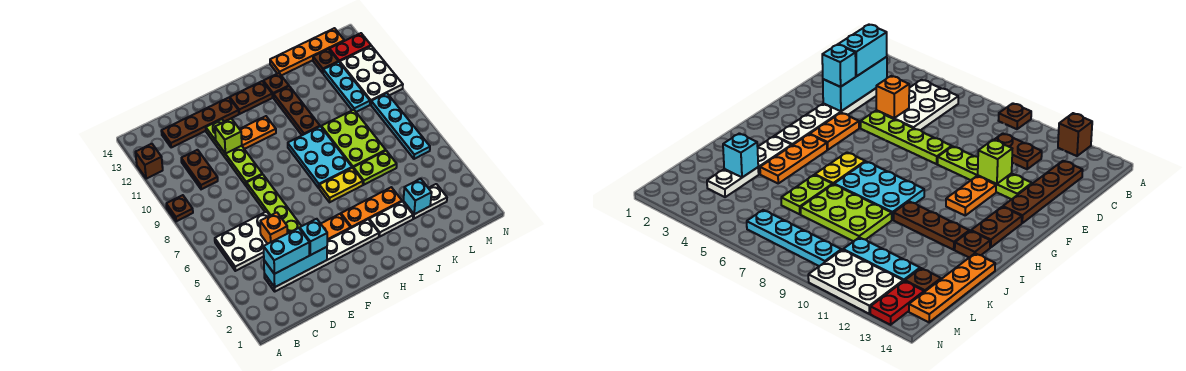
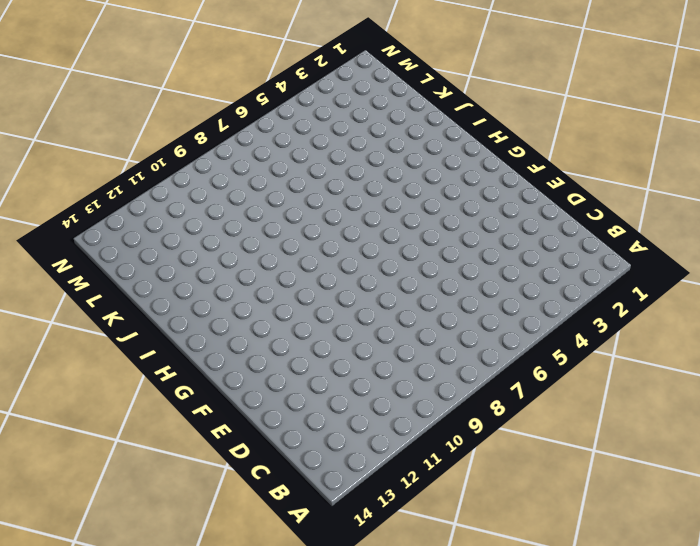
none -> brown plate A9 level 1
none -> brown brick A12 level 1
none -> white plate B5:D6 level 1
none -> white plate C3:H3 level 1

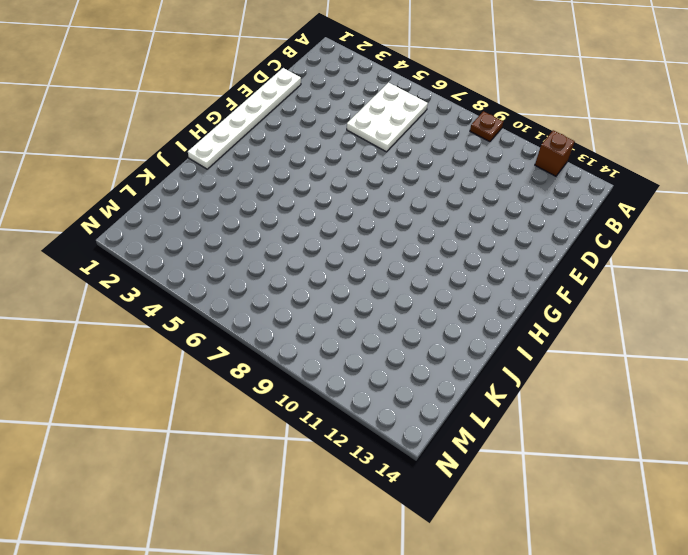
white plate D1:I1 level 1 -> white plate C3:H3 level 1
none -> brown plate C10:C11 level 1
none -> brown plate C13:F13 level 1
none -> lime plate E5:E8 level 1
none -> lime plate E9:E12 level 1

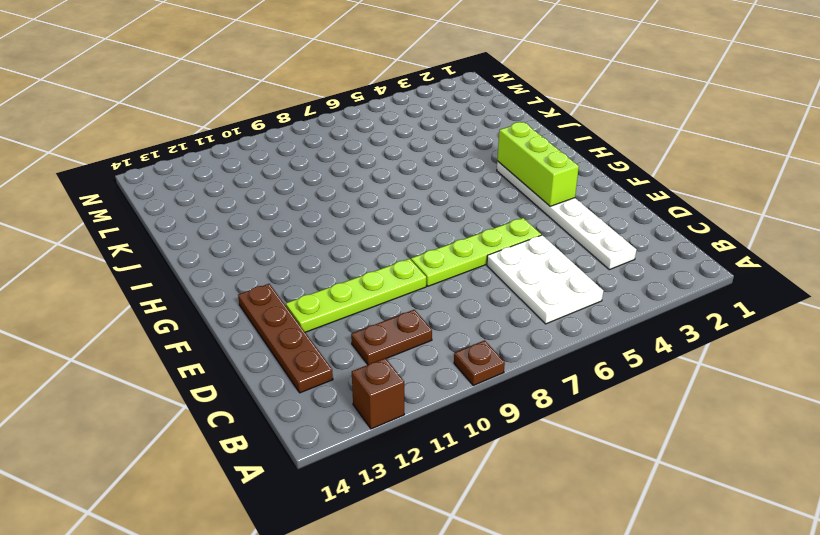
lime brick F3:H3 level 2 -> none
none -> orange plate F4:G4 level 1
none -> orange plate F11:G11 level 1
none -> brown plate G13:H13 level 1
none -> orange plate H4:J4 level 1

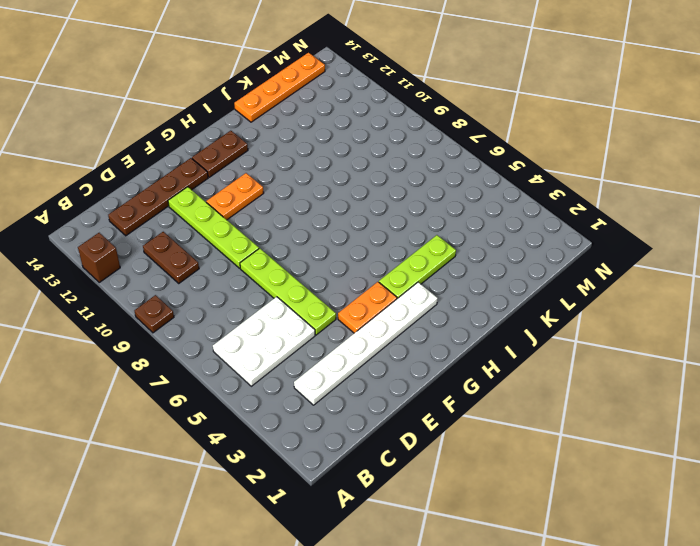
lime plate H4:J4 level 1 -> orange plate H4:J4 level 1
none -> yellow plate H6:I6 level 1
none -> cyan plate H7:I9 level 1
none -> white plate I3:J3 level 1
none -> brown plate I10:I12 level 1

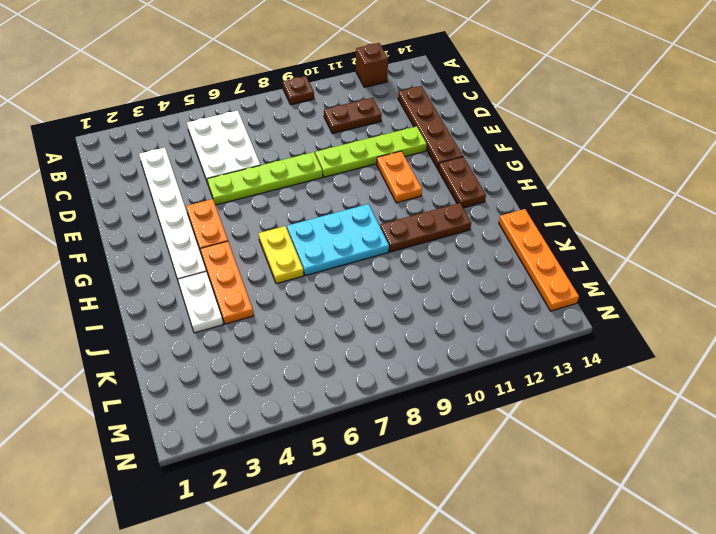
none -> brown plate I13 level 1
none -> lime plate J6:K6 level 1
none -> lime plate J7:K9 level 1
none -> white plate K3:L3 level 1

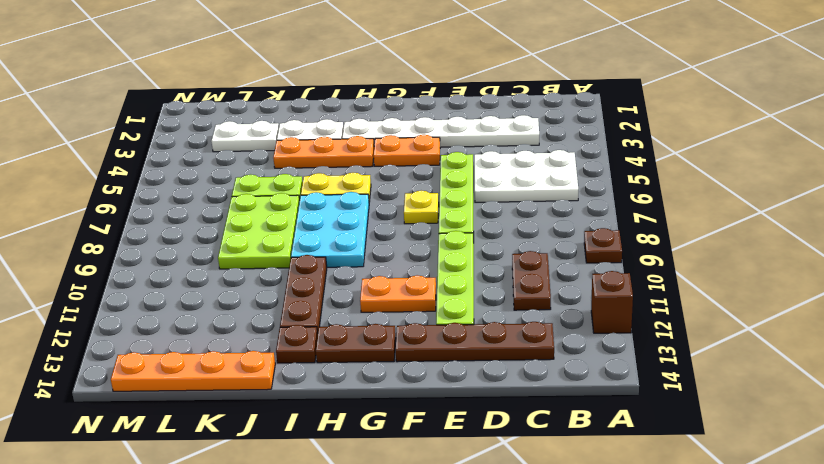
yellow plate F7 level 1 -> none
none -> cyan plate L10:L12 level 1
none -> brown plate L13 level 1
none -> cyan plate M6:M9 level 1
none -> white plate M10:N12 level 1

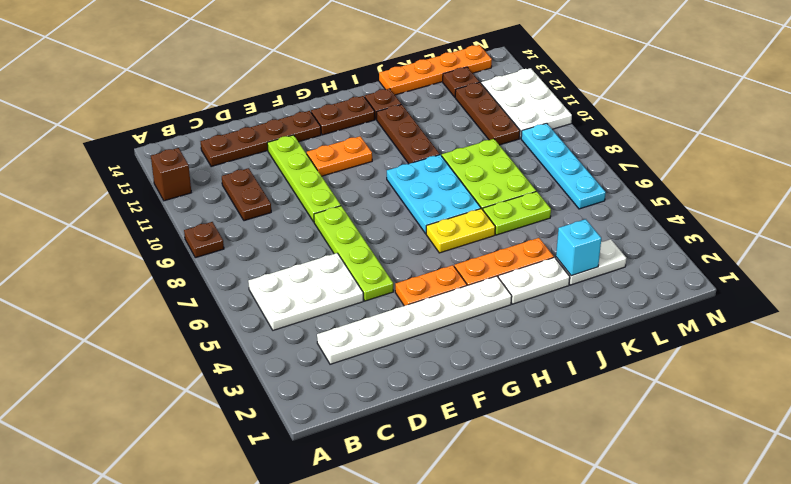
brown plate L10:L12 level 1 -> cyan plate L10:L12 level 1
none -> red plate M13:N13 level 1
none -> cyan brick C3:E3 level 2
none -> orange brick D5 level 2
none -> lime brick E11 level 2

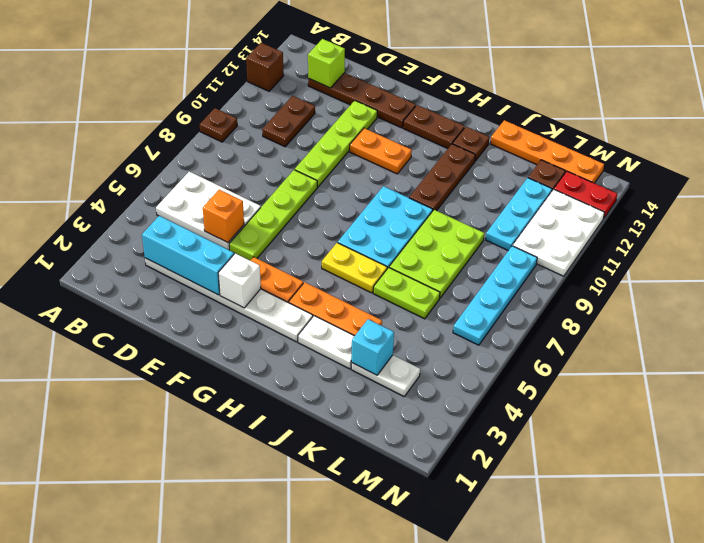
lime brick C13 level 2 -> lime brick E11 level 2
white brick F3 level 2 -> none
none -> cyan brick C3:D3 level 3
none -> cyan brick E3 level 3

